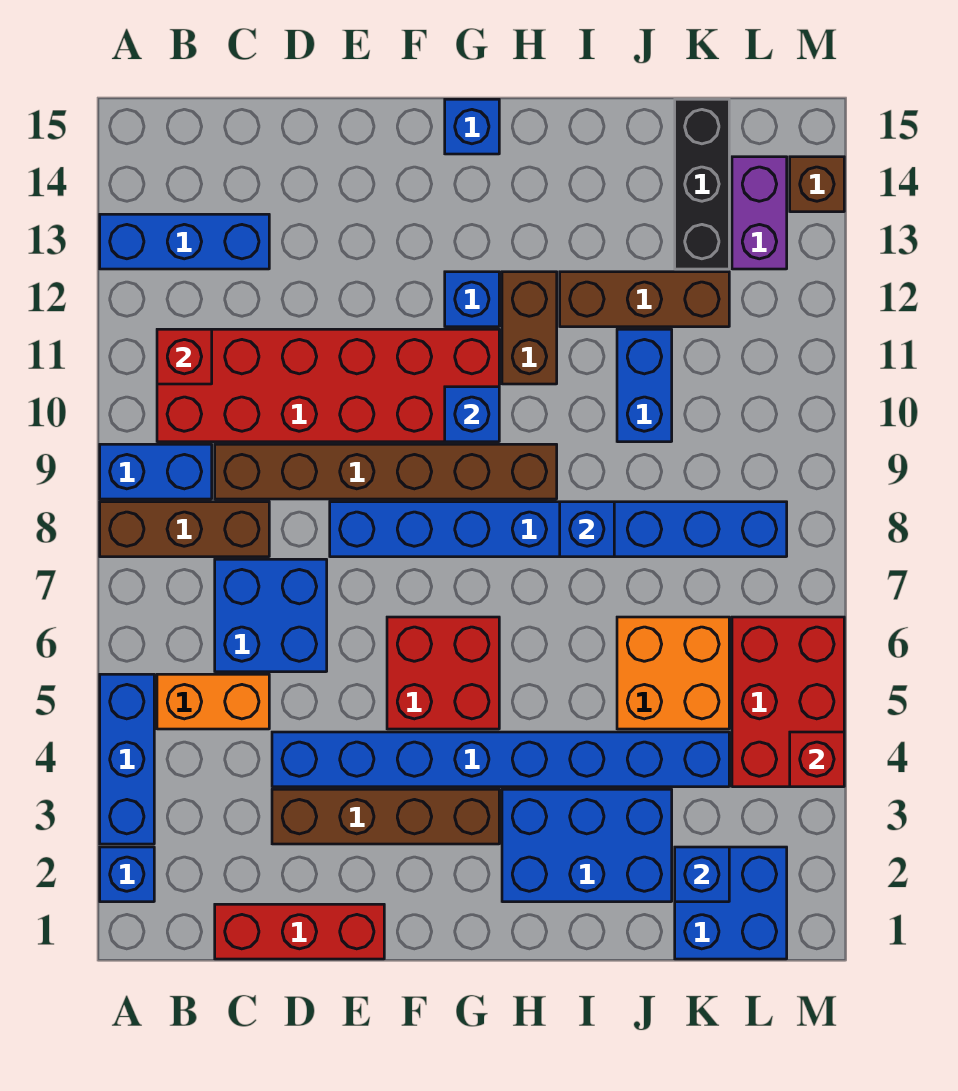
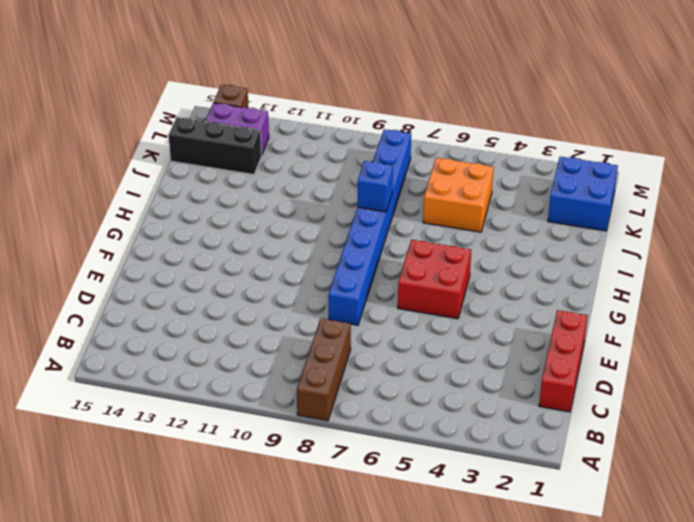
none -> blue brick A2 level 1
none -> blue brick A3:A5 level 1
none -> blue brick A9:B9 level 1
none -> blue brick A13:C13 level 1

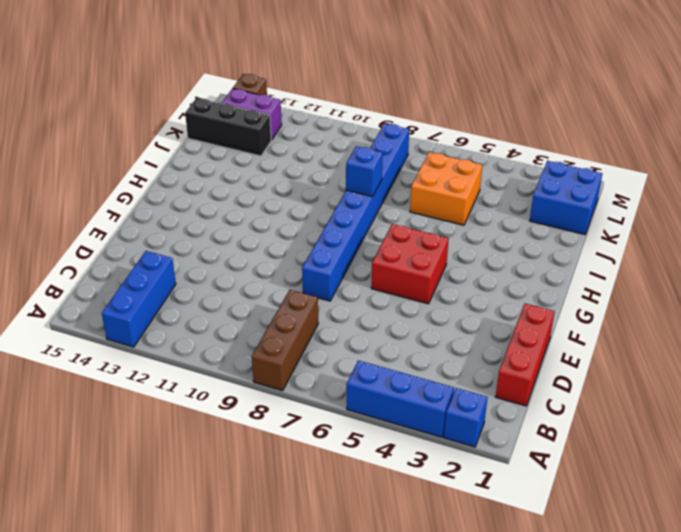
none -> blue brick A9:B9 level 1
none -> orange brick B5:C5 level 1
none -> red brick B10:G11 level 1
none -> blue brick C6:D7 level 1

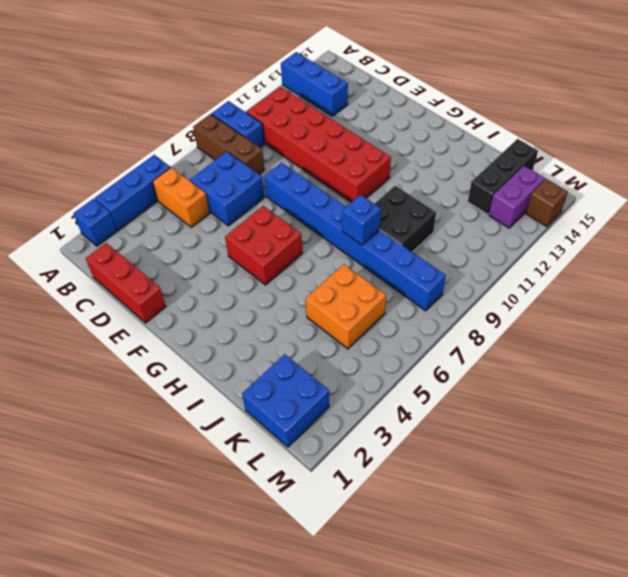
black brick I9:J10 level 1 -> blue brick J10:J11 level 1
none -> brown brick C9:H9 level 1
none -> brown brick D3:G3 level 1
none -> blue brick D4:K4 level 1
none -> blue brick G12 level 1

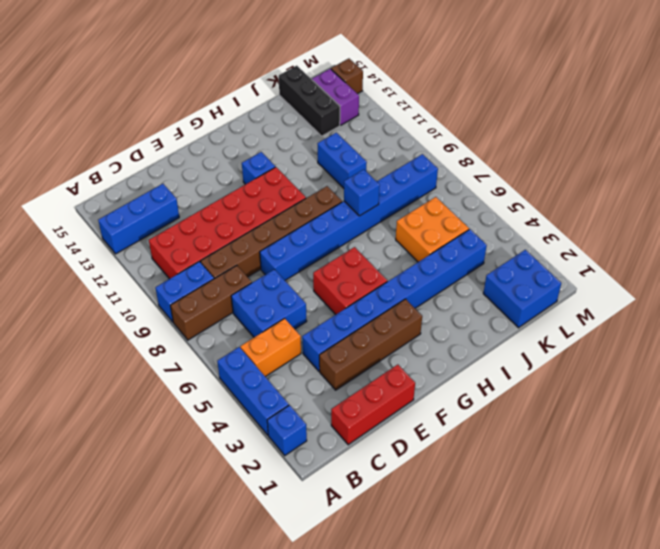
none -> blue brick G15 level 1
none -> blue brick H2:J3 level 1
none -> brown brick H11:H12 level 1
none -> brown brick I12:K12 level 1

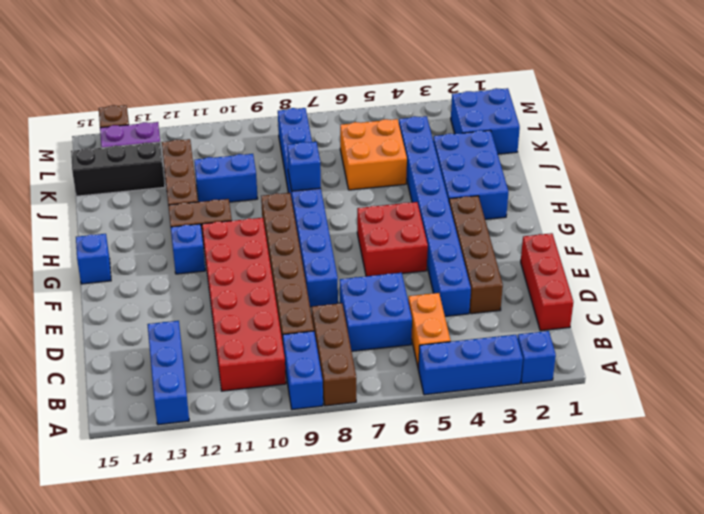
none -> red brick L4:M6 level 1
none -> red brick B11 level 2
none -> blue brick G10 level 2
none -> blue brick K2 level 2

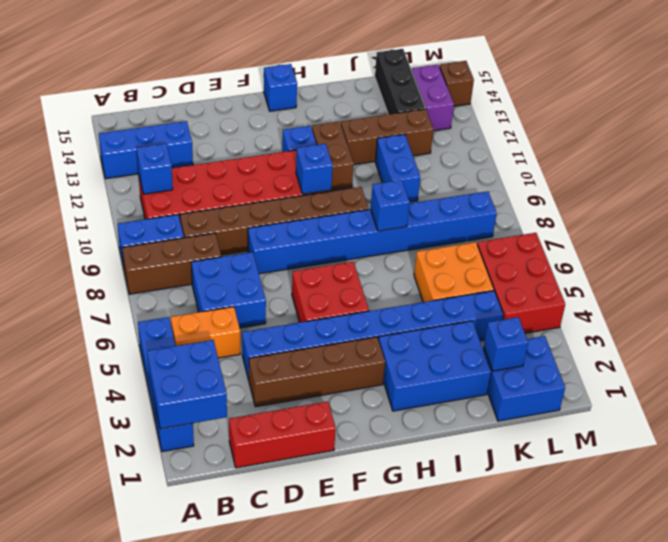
blue brick A2:B3 level 2 -> none
blue brick B11 level 2 -> red brick B11 level 2
none -> red brick M4 level 2

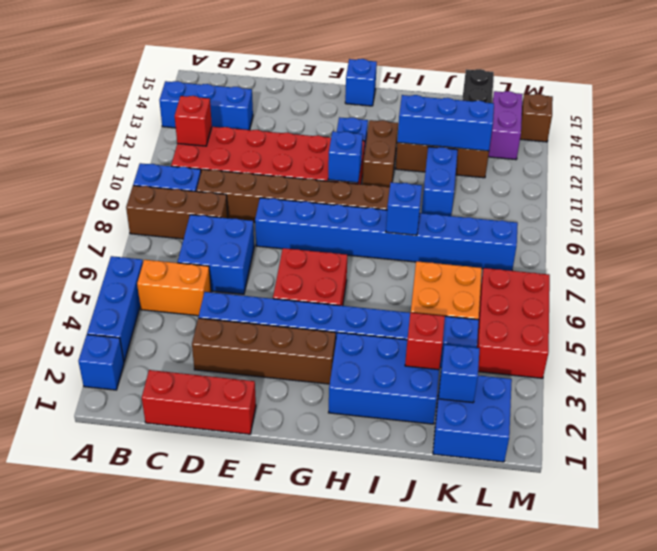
blue brick I12:K12 level 2 -> none
red brick J3 level 2 -> red brick M4 level 2

